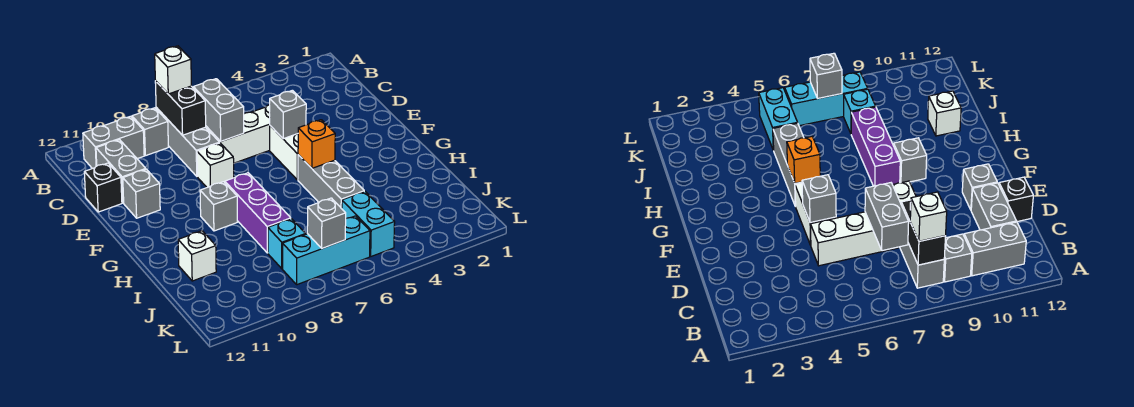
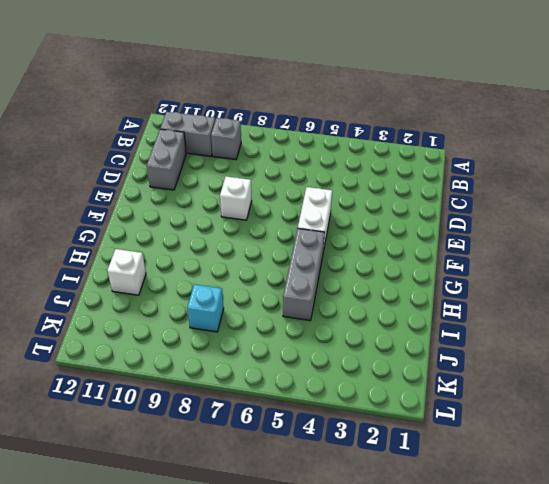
none -> grey brick B8:D8 level 1
none -> white brick D5:D7 level 1
none -> black brick D12 level 1

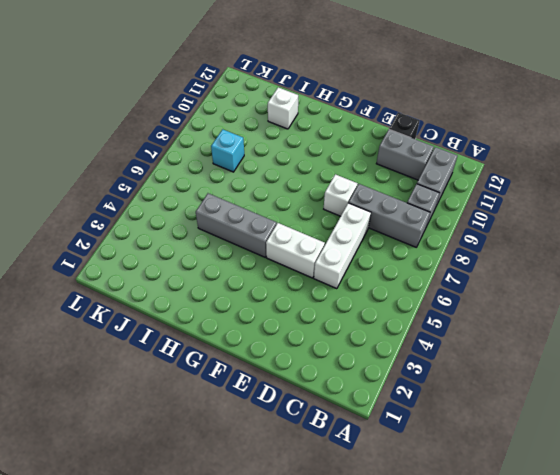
none -> grey brick E11 level 1
none -> purple brick G8:I8 level 1
none -> grey brick G9 level 1

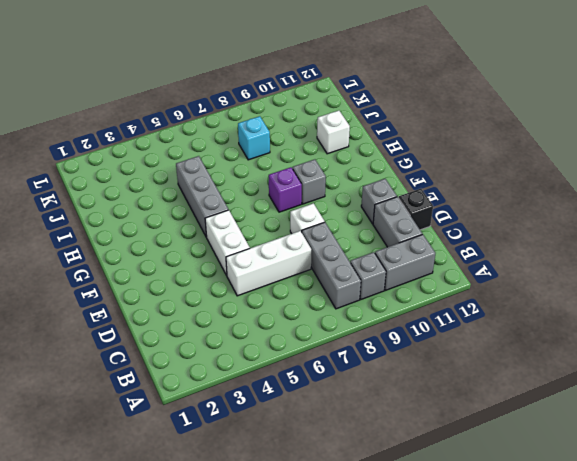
purple brick G8 level 1 -> purple brick G8:I8 level 1
none -> cyan brick J5:K5 level 1
none -> cyan brick K6:K8 level 1
none -> black brick B8:C8 level 2

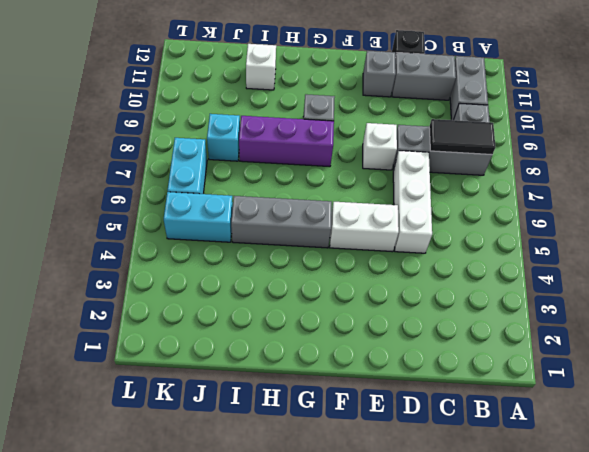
black tile B8:C8 level 2 -> black brick B8:C8 level 2
cyan brick K6:K7 level 1 -> cyan brick K6:K8 level 1
none -> grey brick C7:D7 level 2
none -> grey brick E5 level 2
none -> orange brick G5 level 2

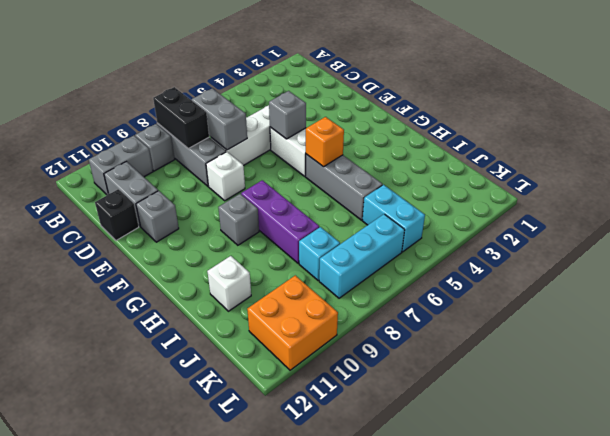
orange brick K10:L11 level 1 -> none
none -> grey brick K7 level 2
none -> white brick B8 level 3

